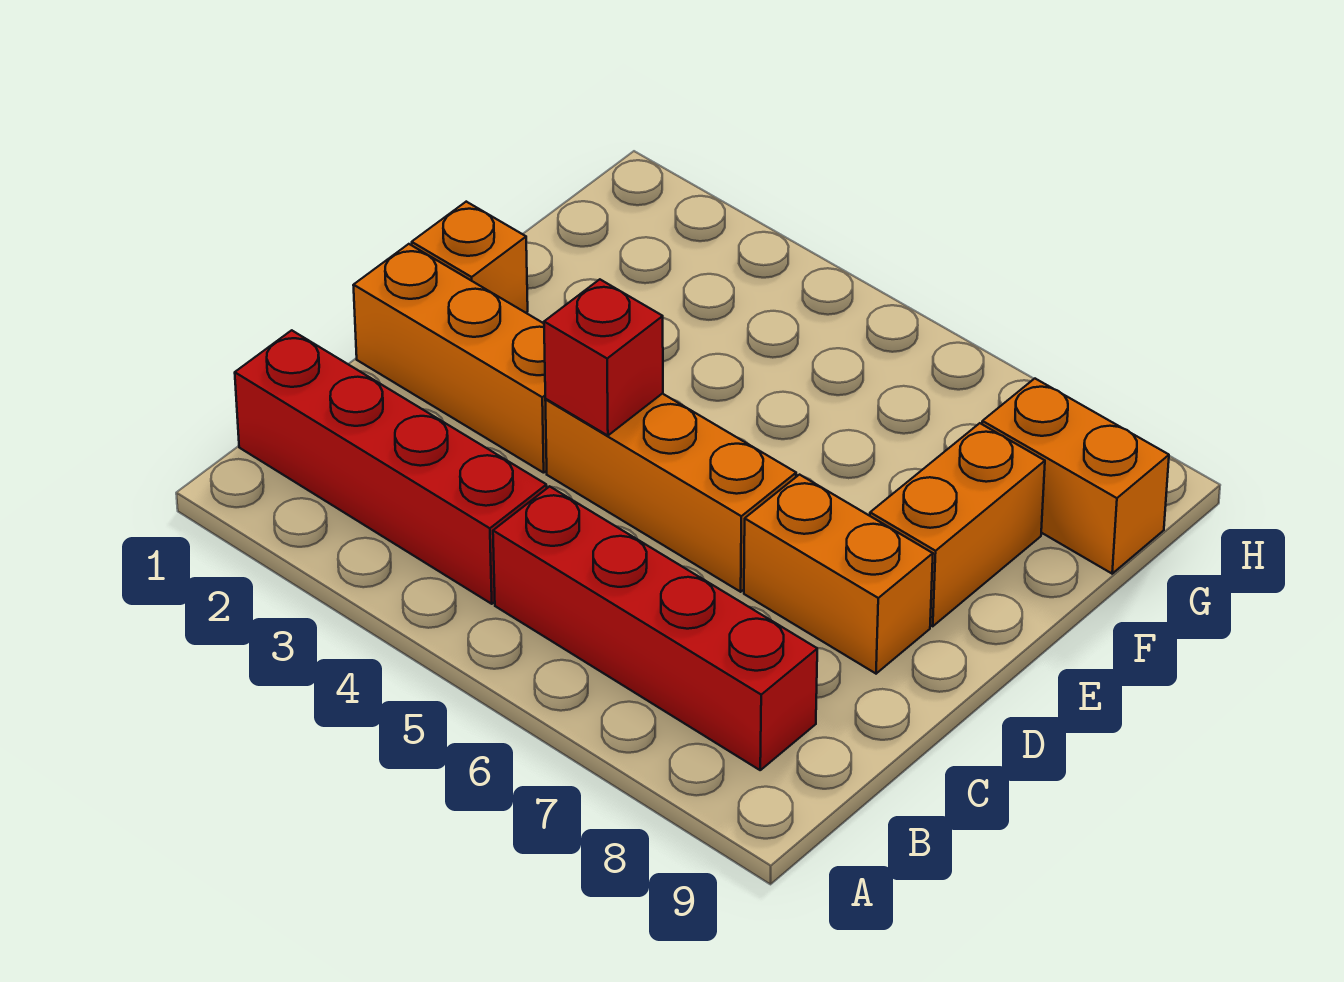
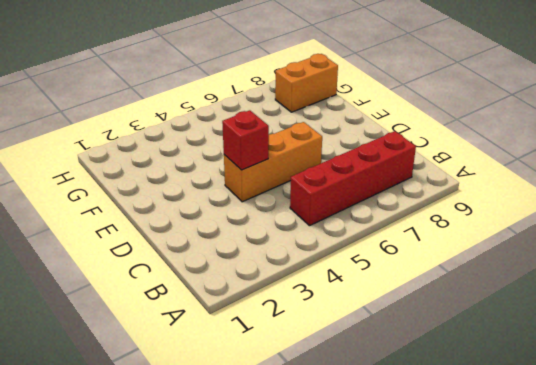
none -> red brick B1:B4 level 1
none -> orange brick D1:D3 level 1

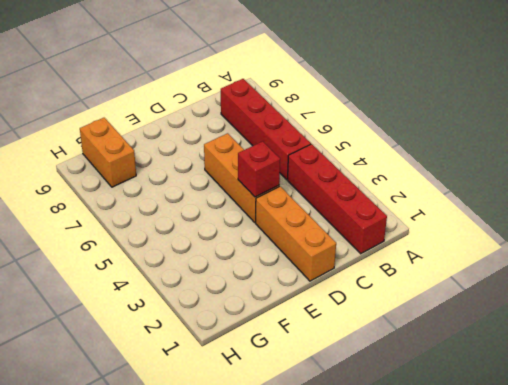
none -> orange brick D7:D8 level 1
none -> orange brick E1 level 1

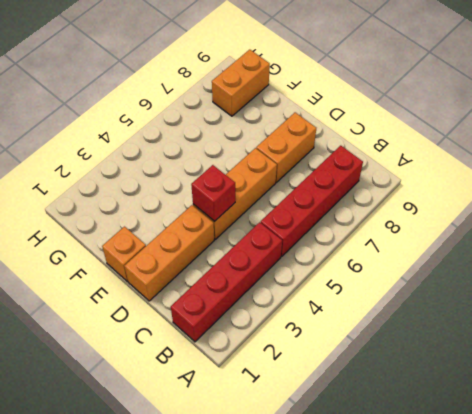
none -> orange brick E8:F8 level 1

